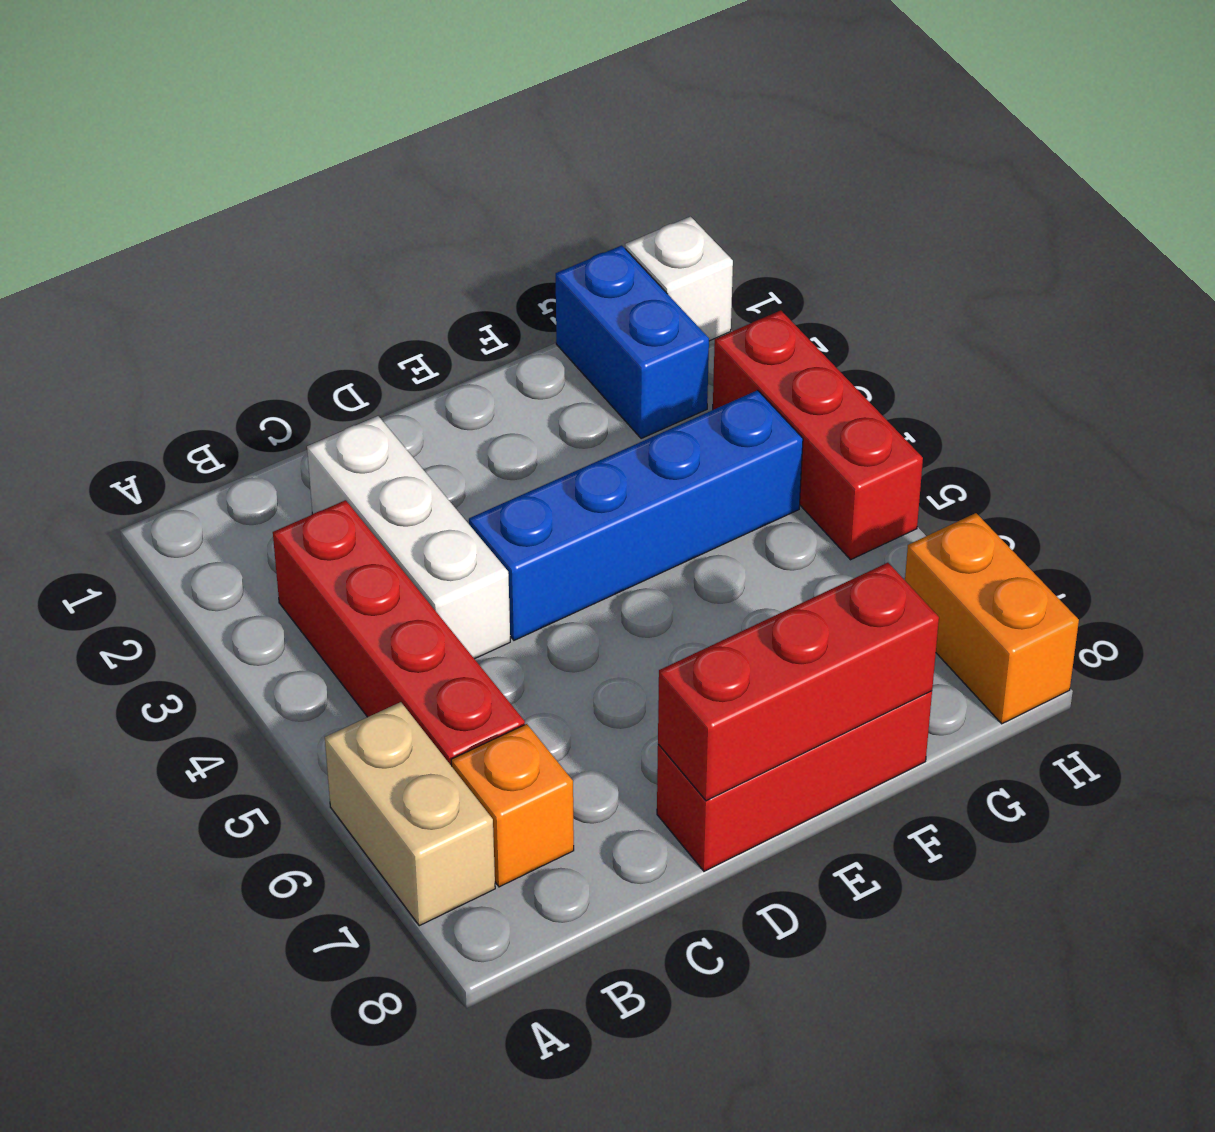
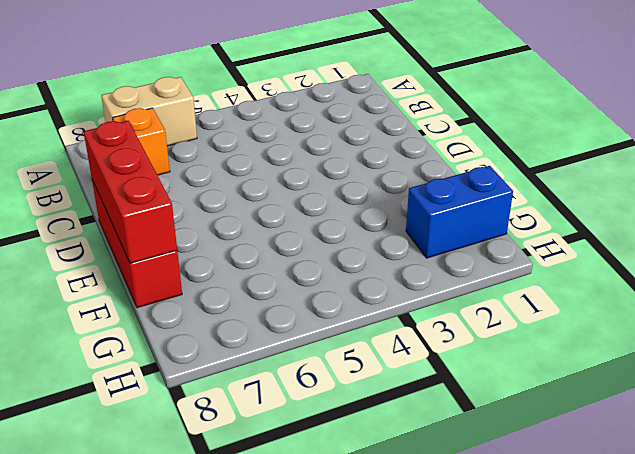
none -> red brick B3:B6 level 1
none -> white brick C2:C4 level 1

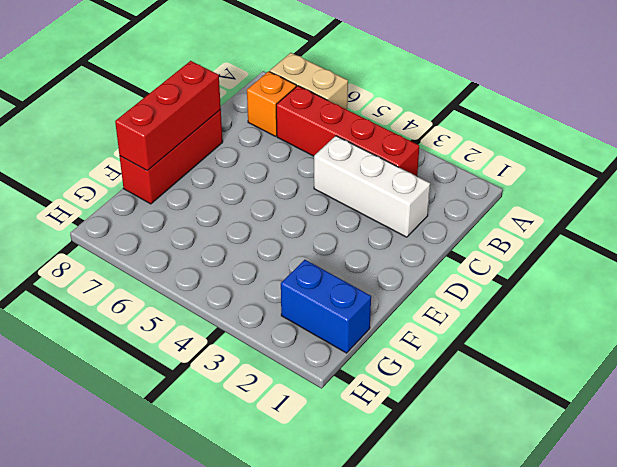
none -> blue brick D4:G4 level 1
none -> white brick H1 level 1

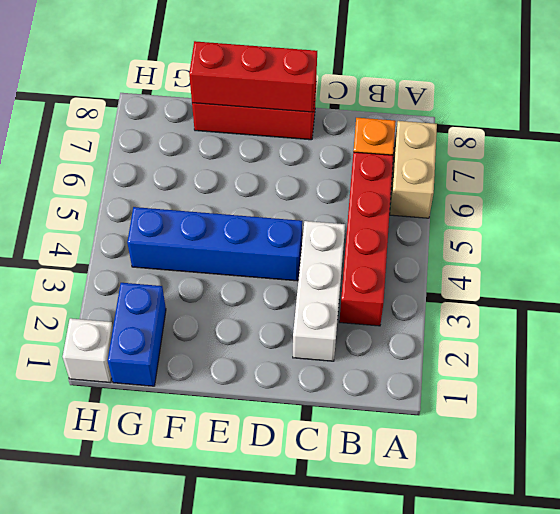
none -> red brick H3:H5 level 1
none -> orange brick H7:H8 level 1

